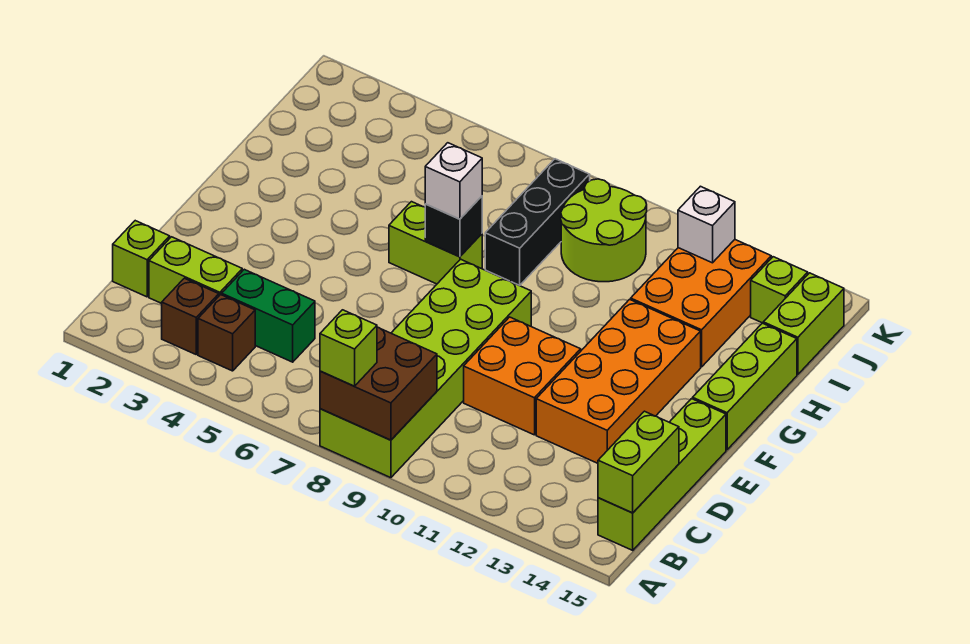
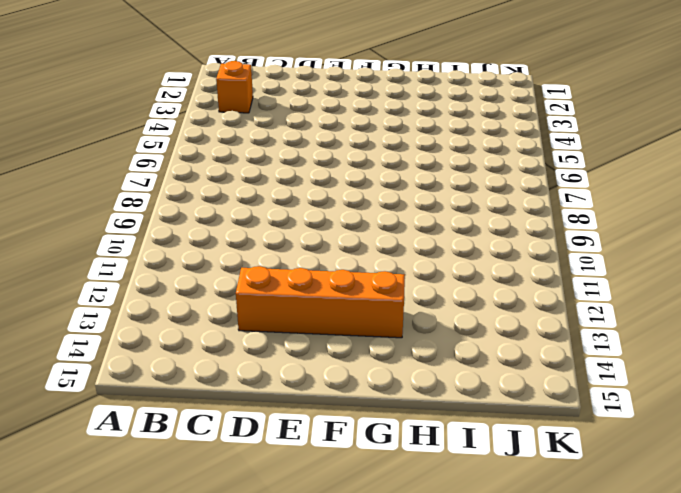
orange brick B3 level 1 -> brown brick B3 level 1
orange brick D13:G13 level 1 -> orange brick D12:G13 level 1
none -> lime brick A8:F9 level 1
none -> brown brick B4 level 1
none -> lime brick B15:E15 level 1

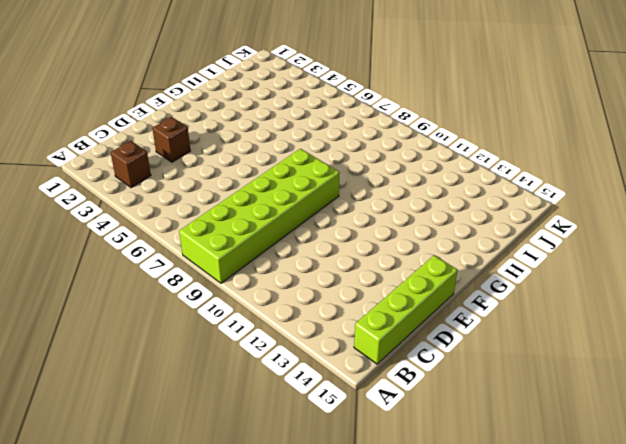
brown brick D3 level 1 -> brown brick B4 level 1
none -> lime brick C1 level 1
none -> lime brick C2:C3 level 1
none -> green brick C4:C5 level 1

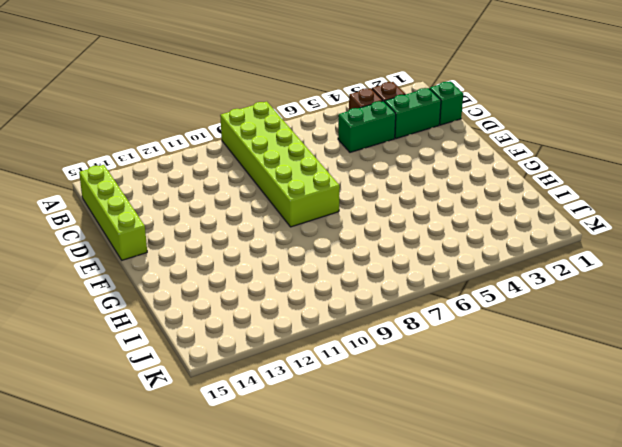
green brick C1 level 1 -> lime brick C1 level 1
green brick C2:C3 level 1 -> lime brick C2:C3 level 1
none -> orange brick D10:E11 level 1
none -> orange brick D12:G13 level 1
none -> lime brick F15:H15 level 1

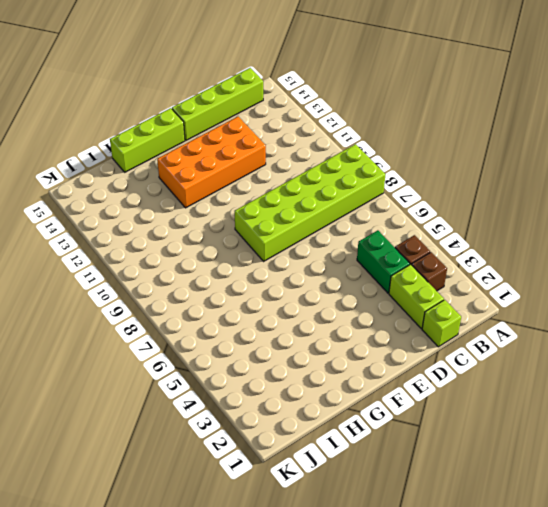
none -> orange brick D10:E11 level 1
none -> lime brick G6:G7 level 1
none -> black brick H8:J8 level 1

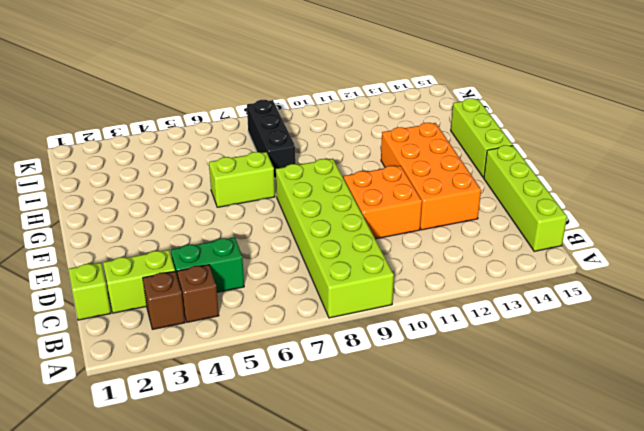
none -> orange brick H12:J13 level 1
none -> lime round brick I9:J10 level 1
none -> lime brick I15:J15 level 1

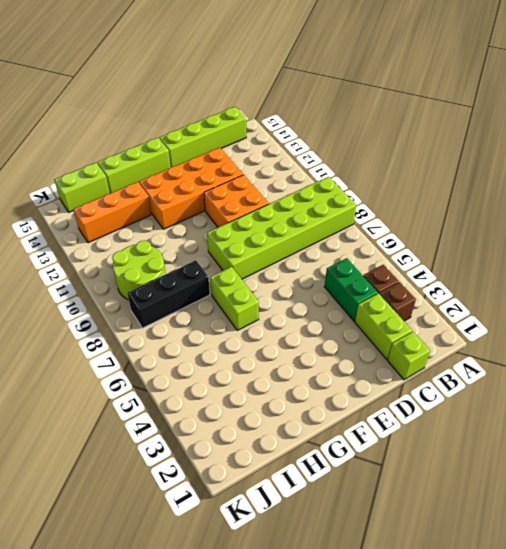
orange brick H13:J13 level 1 -> orange brick H12:J13 level 1
none -> lime brick J14 level 1
none -> brown brick A8:B9 level 2
none -> lime brick B15:C15 level 2

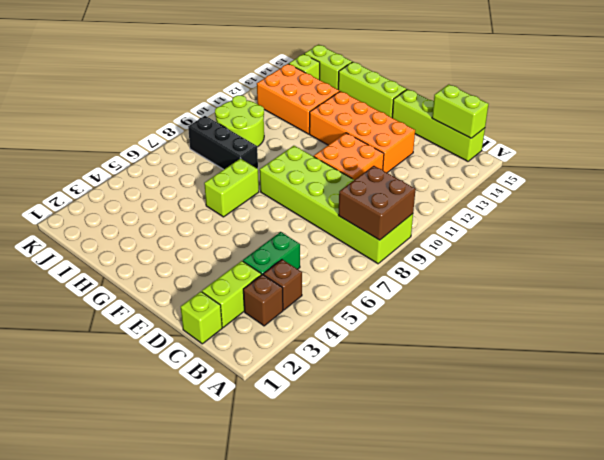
none -> black brick G7 level 2
none -> white brick J12 level 2
none -> lime brick A8 level 3

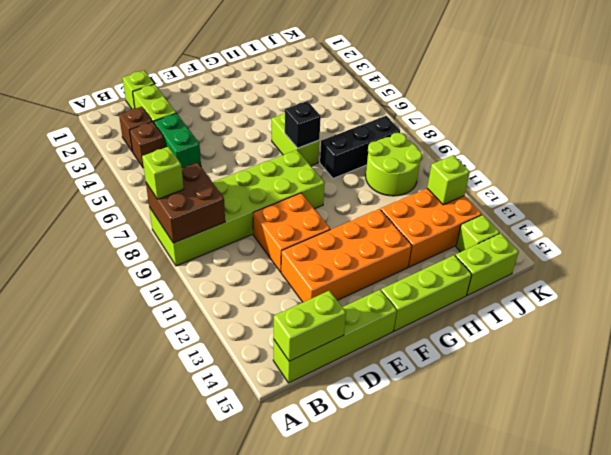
lime brick J12 level 2 -> white brick J12 level 2
none -> white brick G7 level 3

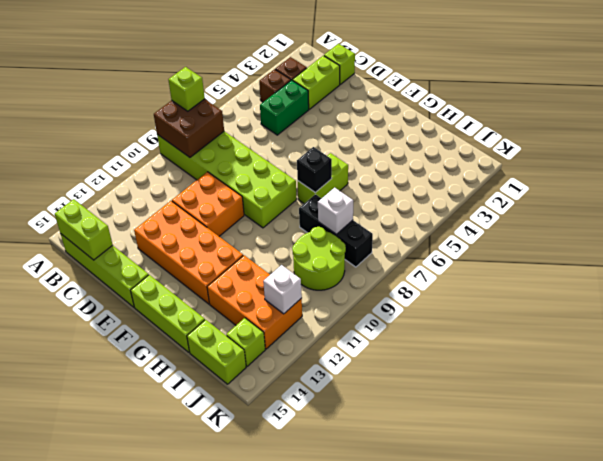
white brick I8 level 2 -> white brick G7 level 3

